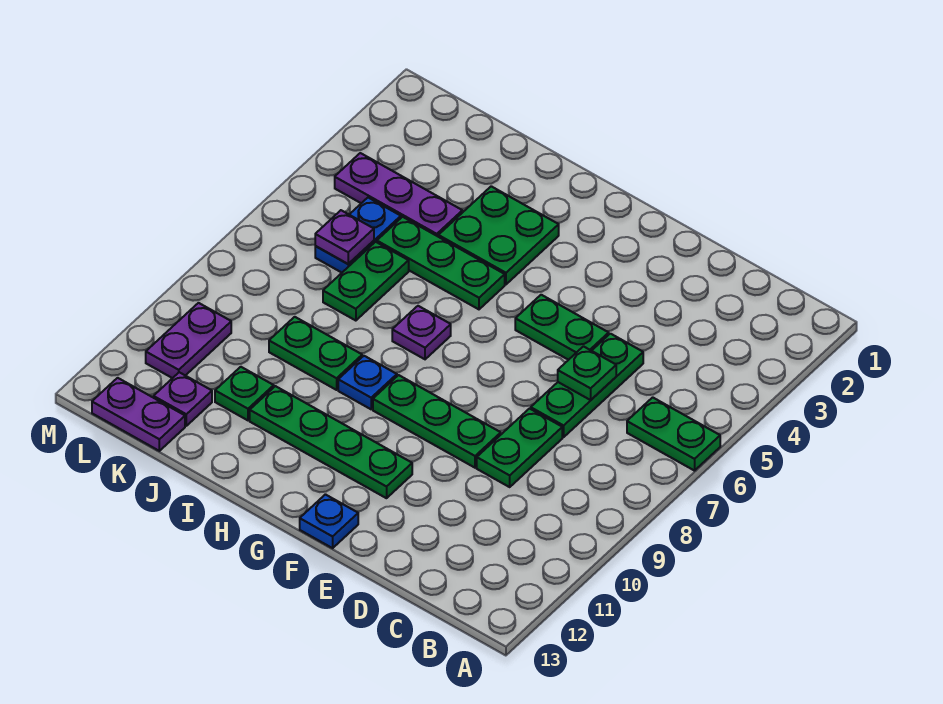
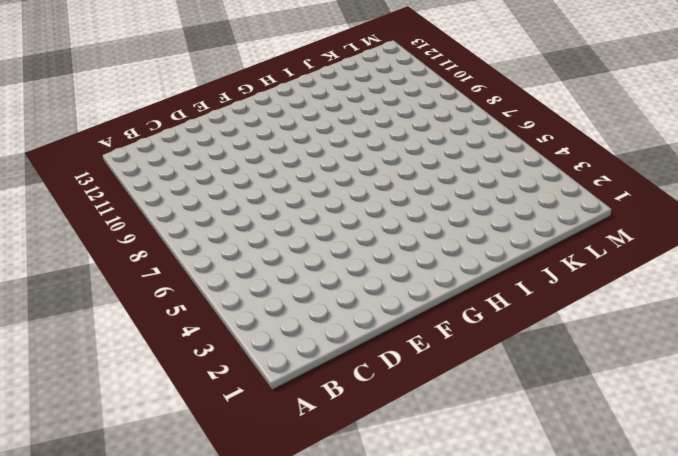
none -> green plate A6:B6 level 1
none -> green plate D5:D7 level 1
none -> green plate D8:D9 level 1

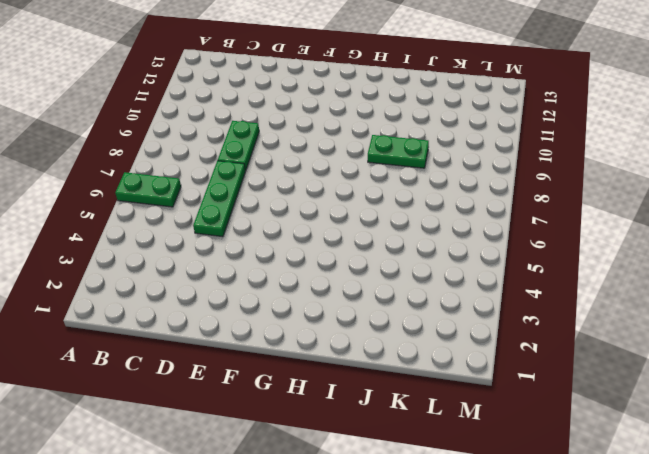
none -> green plate E5:F5 level 1
none -> green plate E9:G9 level 1
none -> green plate F11:I11 level 1

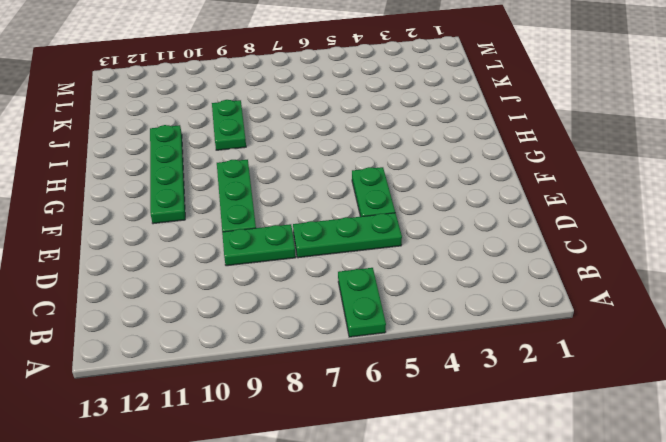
none -> blue plate F13 level 1
none -> green plate H3:I4 level 1
none -> green plate H5:J5 level 1

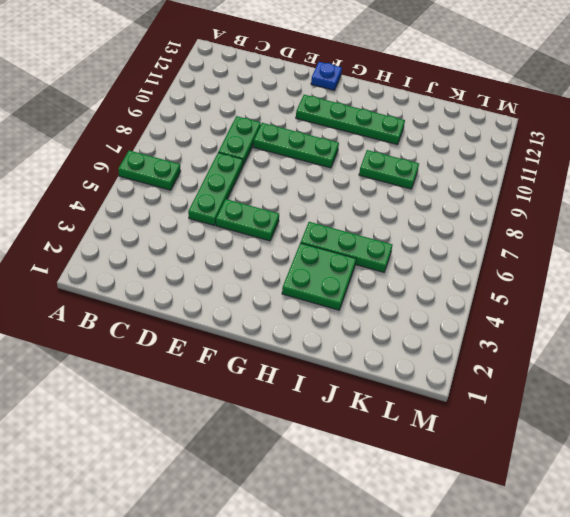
none -> purple plate H7 level 1
none -> blue plate H9 level 1
none -> purple plate J4:L4 level 1

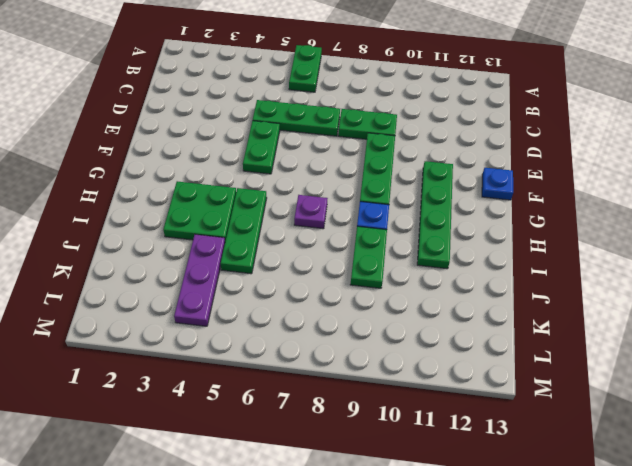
none -> green plate J6:J7 level 1
none -> green plate J11 level 1
none -> blue plate K5:K6 level 1

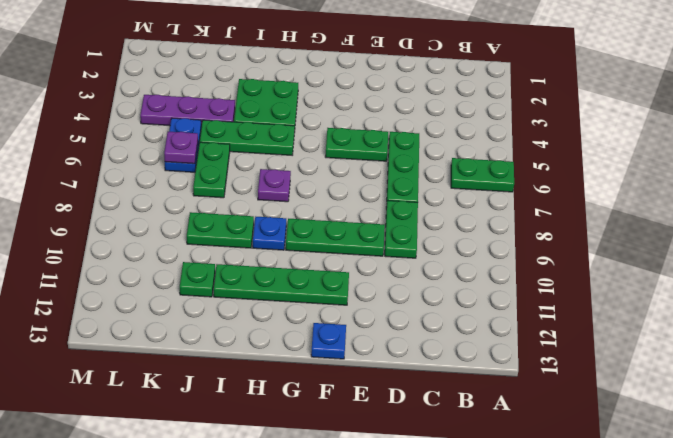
none -> purple plate K12 level 1
none -> purple plate K13:L13 level 1
none -> purple plate L10:L11 level 1

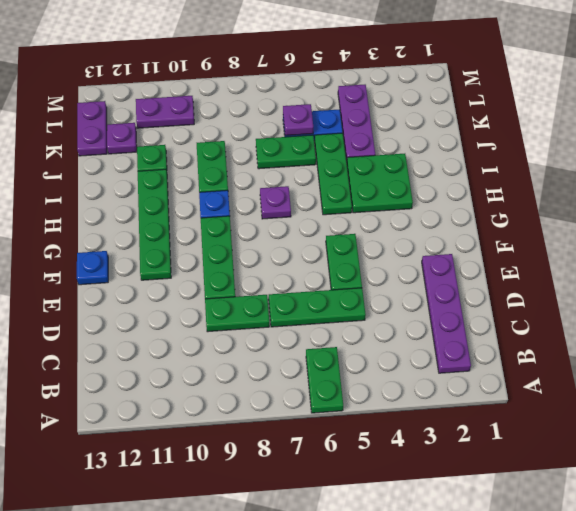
purple plate B2:E2 level 1 -> none
none -> green plate D6 level 2

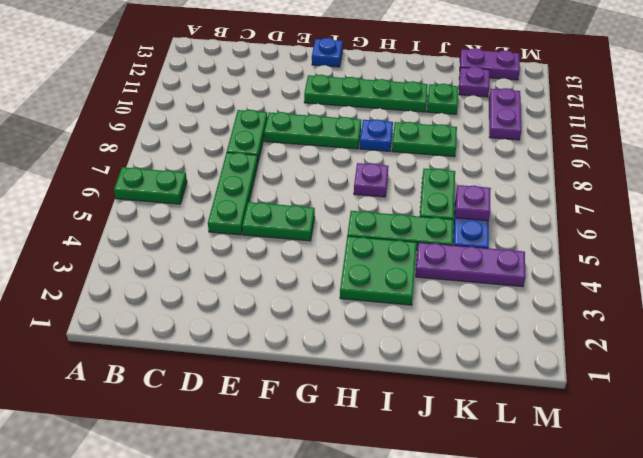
none -> green plate D6 level 2

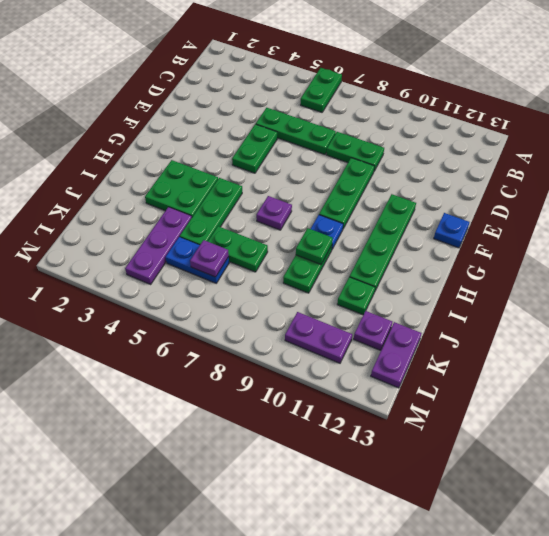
green plate I9 level 2 -> green plate D6 level 2

